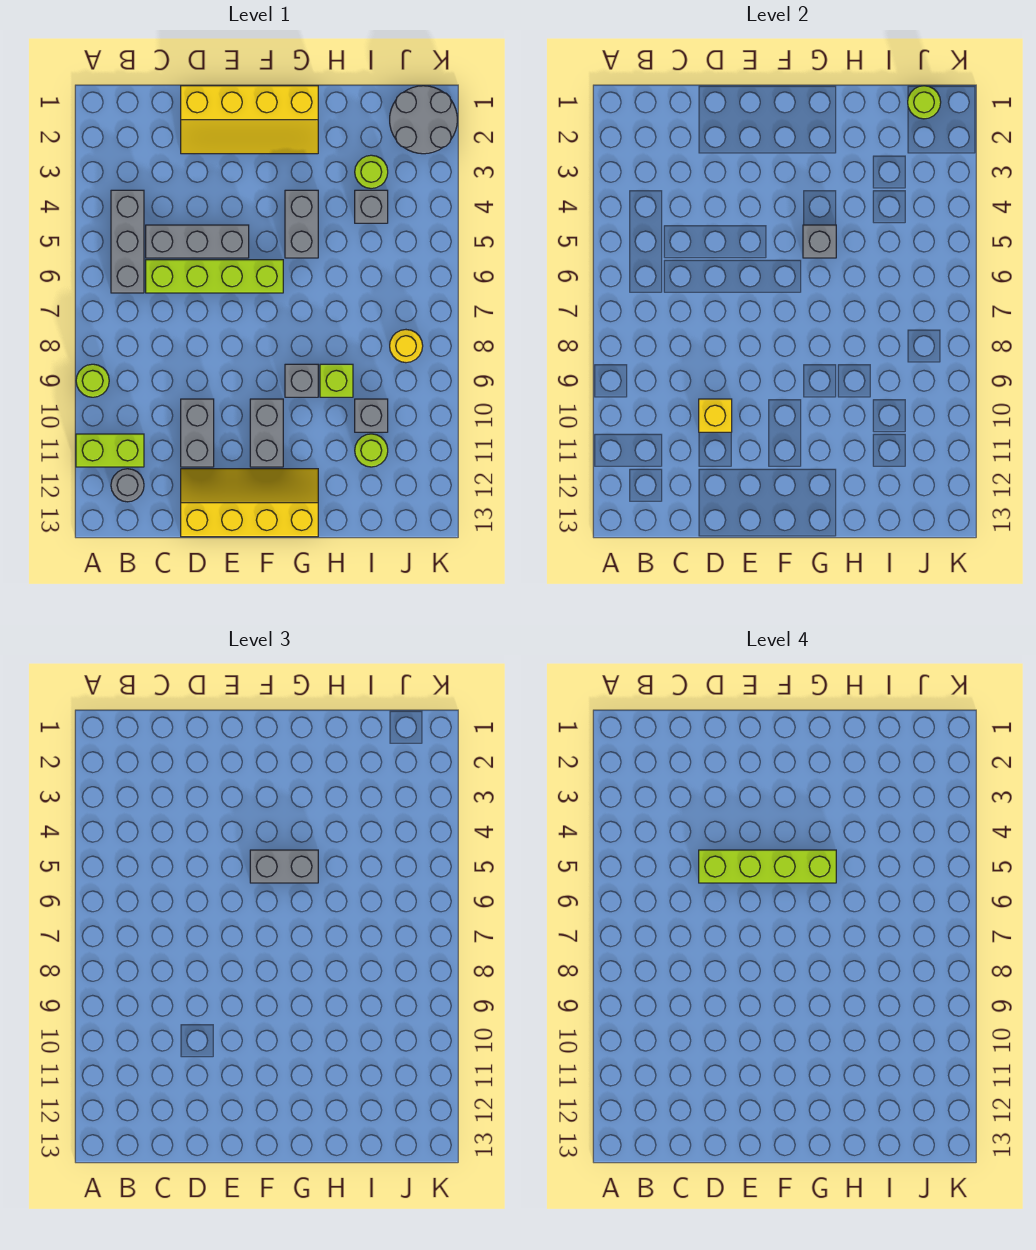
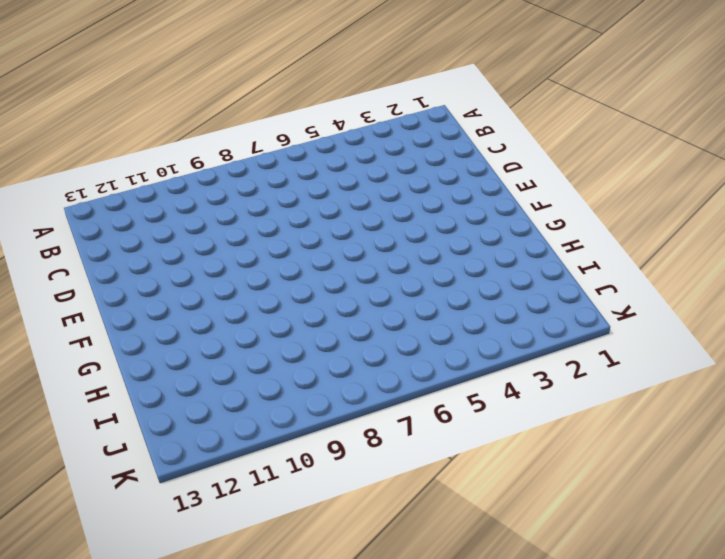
none -> lime round brick A9 level 1
none -> lime brick A11:B11 level 1
none -> grey brick B4:B6 level 1

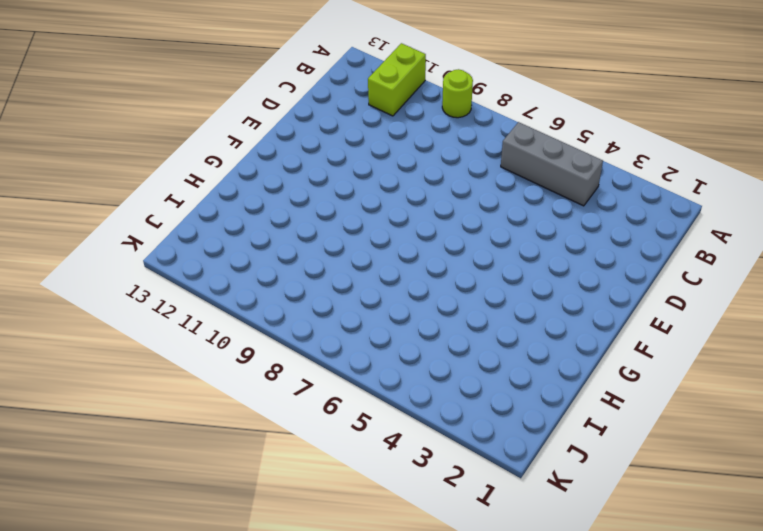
none -> grey round brick B12 level 1
none -> grey brick C5:E5 level 1
none -> lime brick C6:F6 level 1

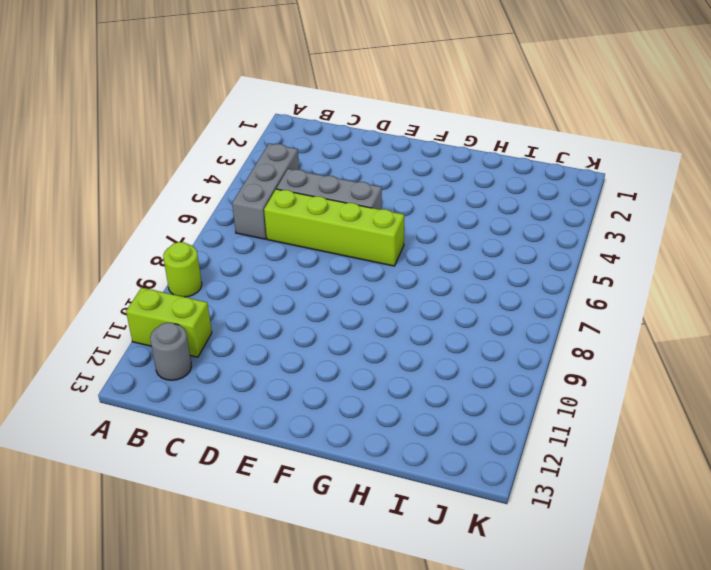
none -> yellow slope D1:G2 level 1 top 1
none -> grey brick D10:D11 level 1
none -> yellow slope D12:G13 level 1 top 13

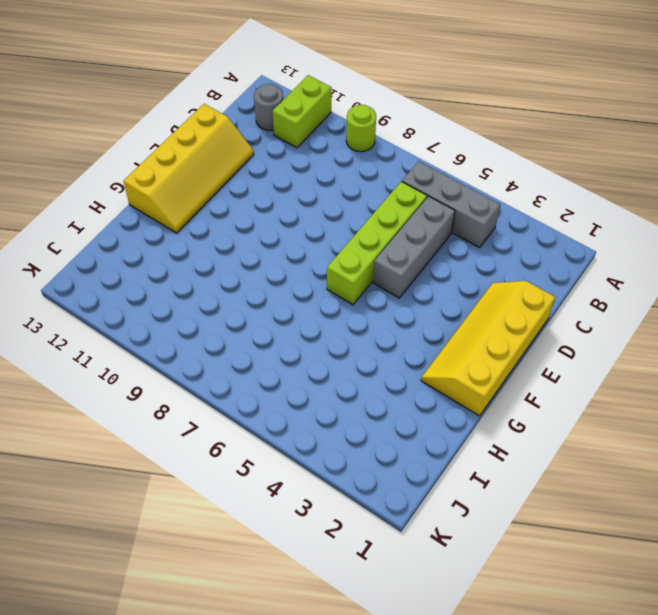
none -> grey brick D10:D11 level 1
none -> grey brick F10:F11 level 1
none -> grey brick G4:G5 level 1

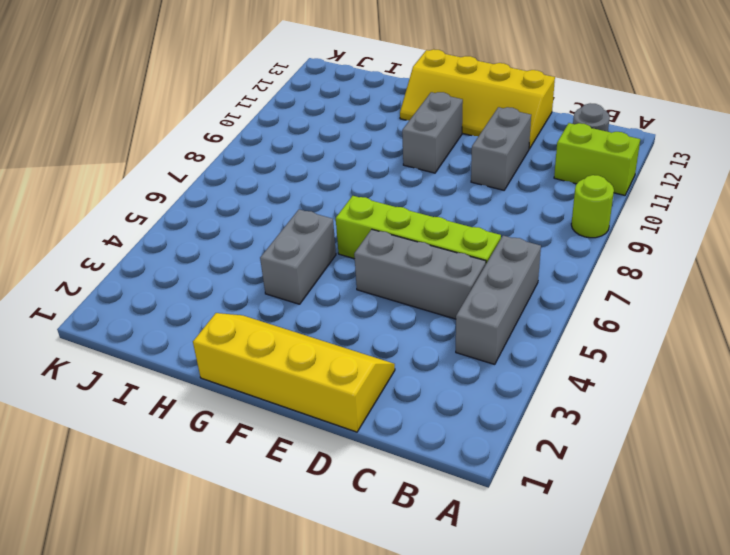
none -> grey brick G9 level 1
none -> lime brick H9 level 1
none -> lime round brick I3 level 1

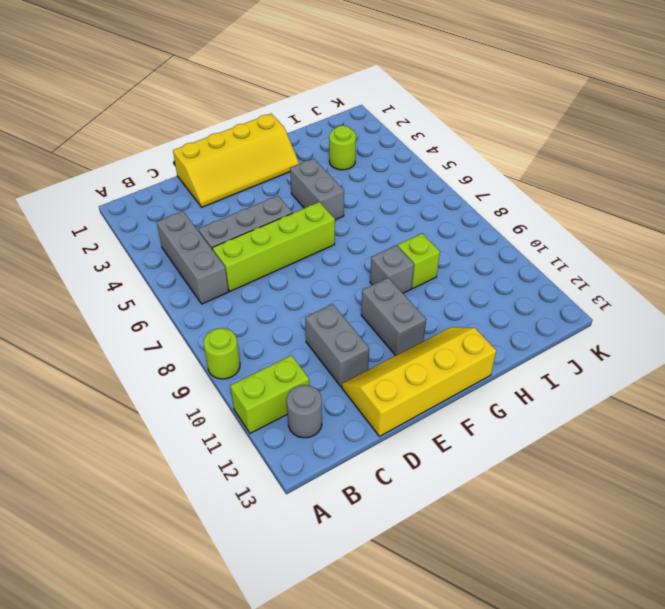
none -> grey brick I4 level 1
none -> grey brick I10 level 1
none -> lime round brick I11 level 1

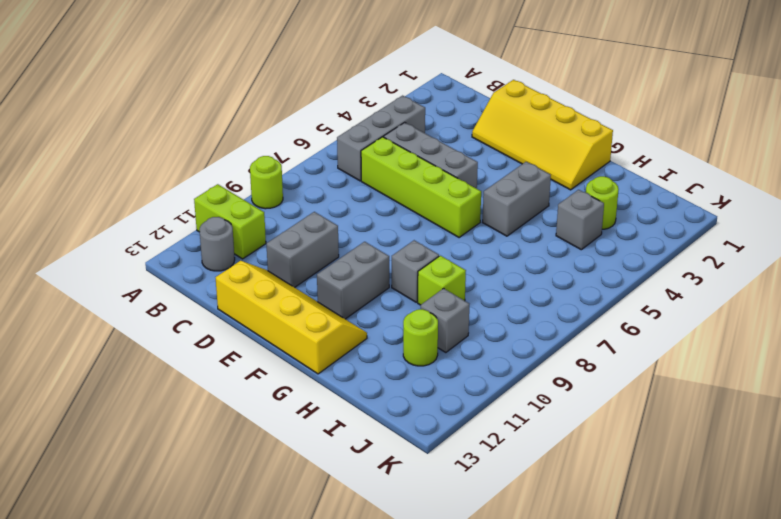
none -> grey round brick J1:K2 level 1
none -> yellow round brick J8 level 1
none -> yellow brick D10 level 2

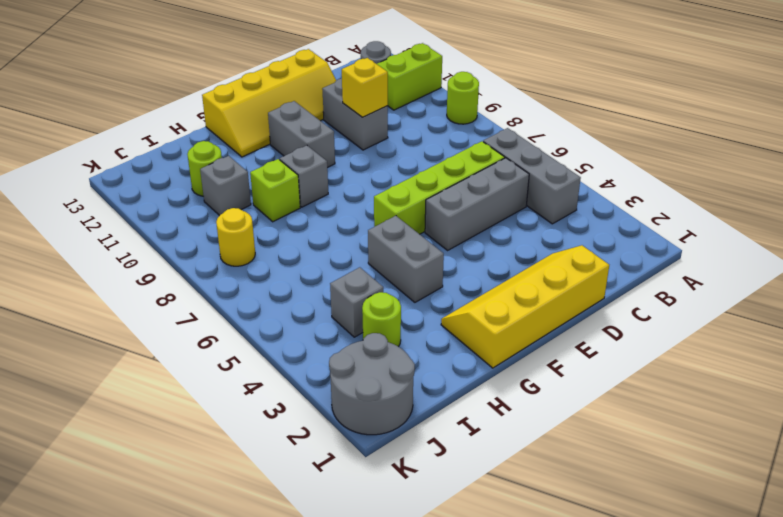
none -> grey brick G5 level 2
none -> lime round brick J1 level 2
none -> grey brick F5:G5 level 3

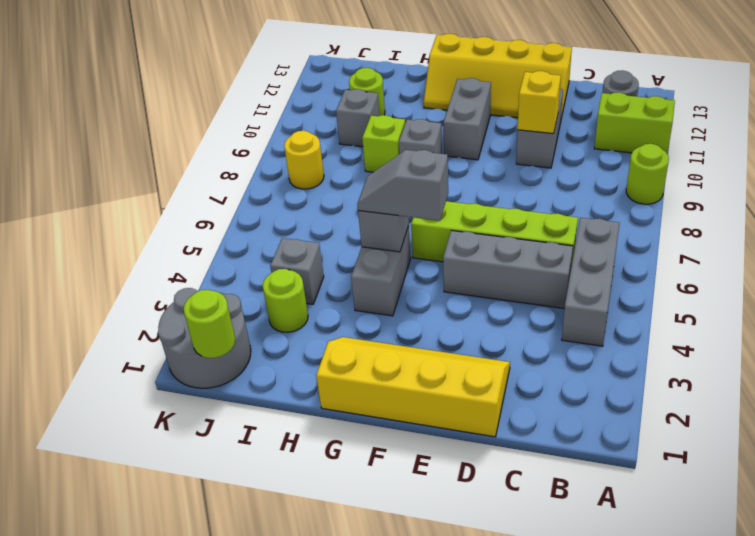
grey slope F5:G5 level 3 top F -> grey brick F5:G5 level 3
none -> lime brick D5:G5 level 4

